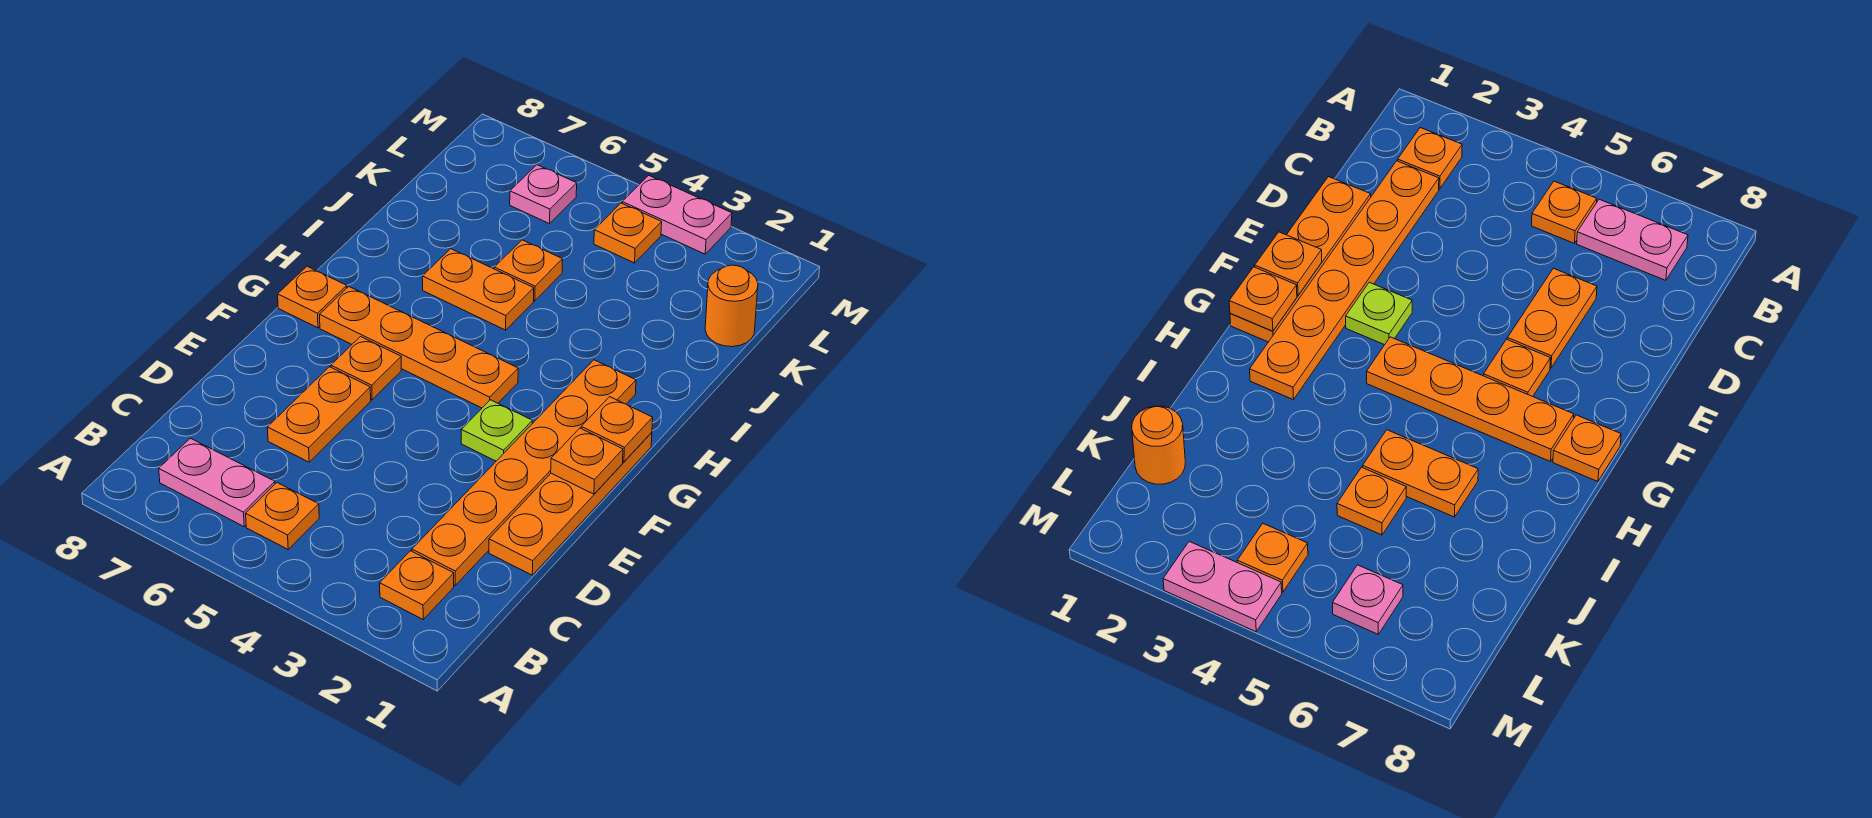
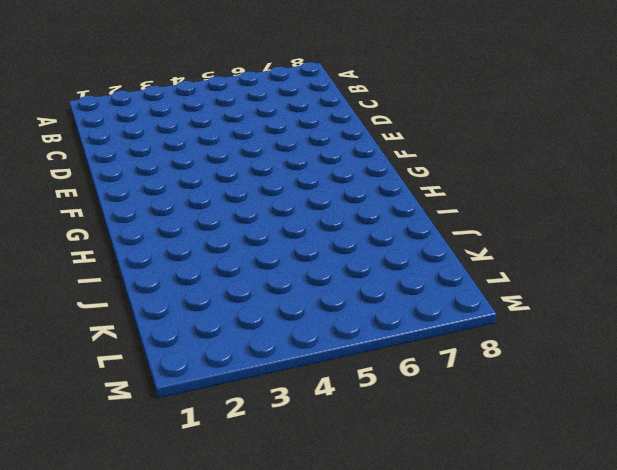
none -> orange plate B2 level 1
none -> orange plate B5 level 1
none -> pink plate B6:B7 level 1

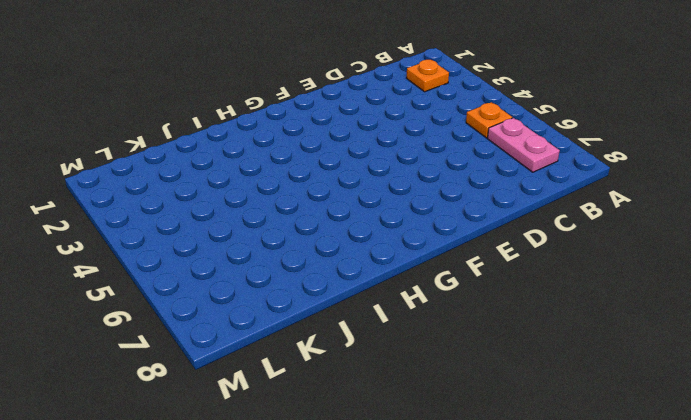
none -> orange plate C2:H2 level 1
none -> orange plate D1:G1 level 1
none -> orange plate D6:E6 level 1

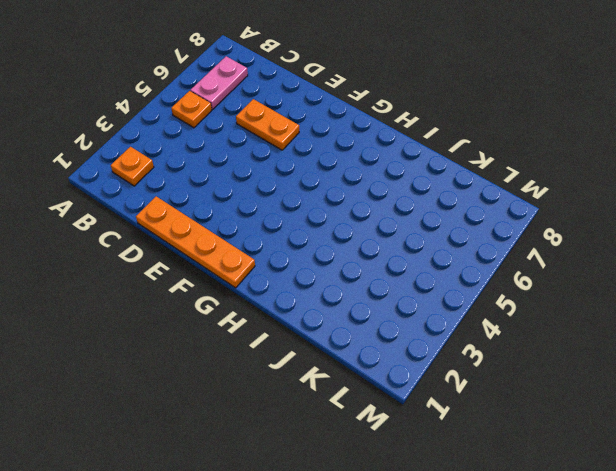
none -> orange plate C2:H2 level 1
none -> lime plate F3 level 1
none -> orange plate F6 level 1

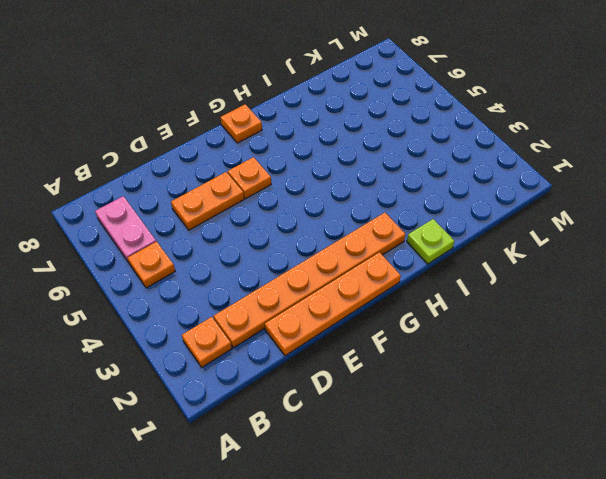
lime plate I1 level 1 -> lime plate F3 level 1
none -> orange plate G4:G7 level 1
none -> orange plate I5:I6 level 1
none -> orange plate J5 level 1

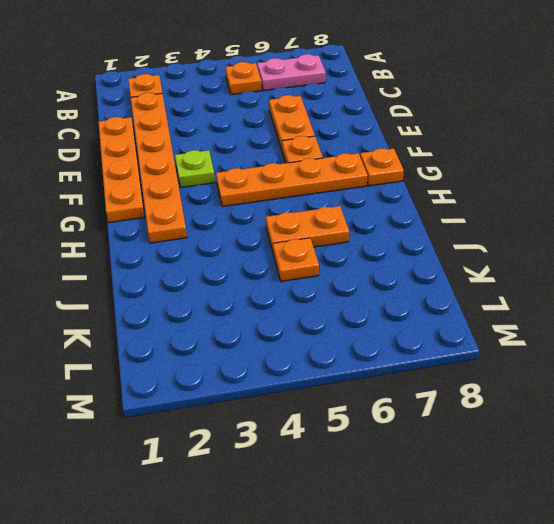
none -> orange round brick K1 level 1
none -> orange plate L4 level 1
none -> pink plate L6 level 1

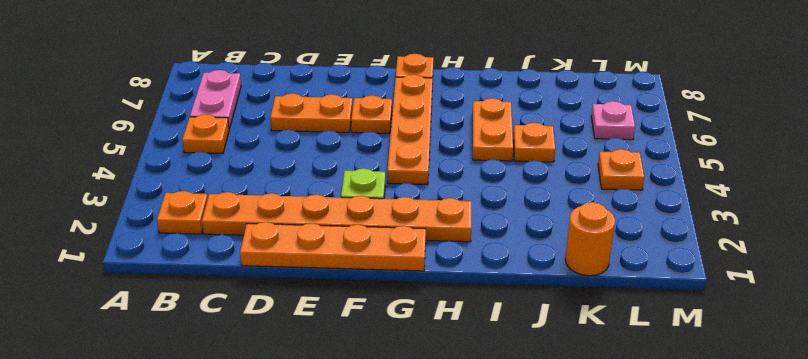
none -> pink plate M3:M4 level 1
none -> orange plate F1 level 2
none -> orange plate G1 level 2

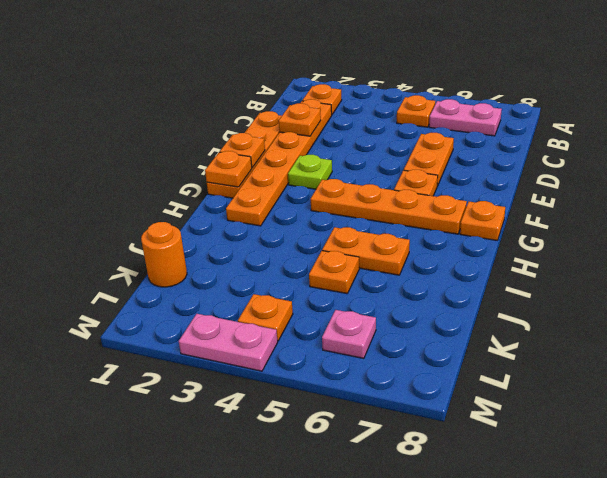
orange plate D2 level 2 -> none

